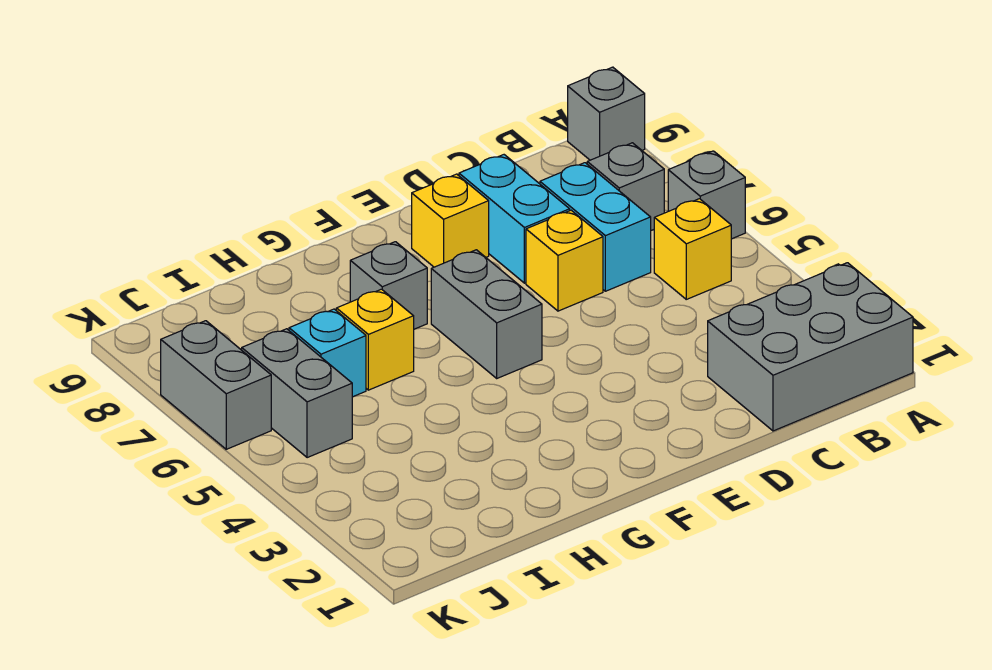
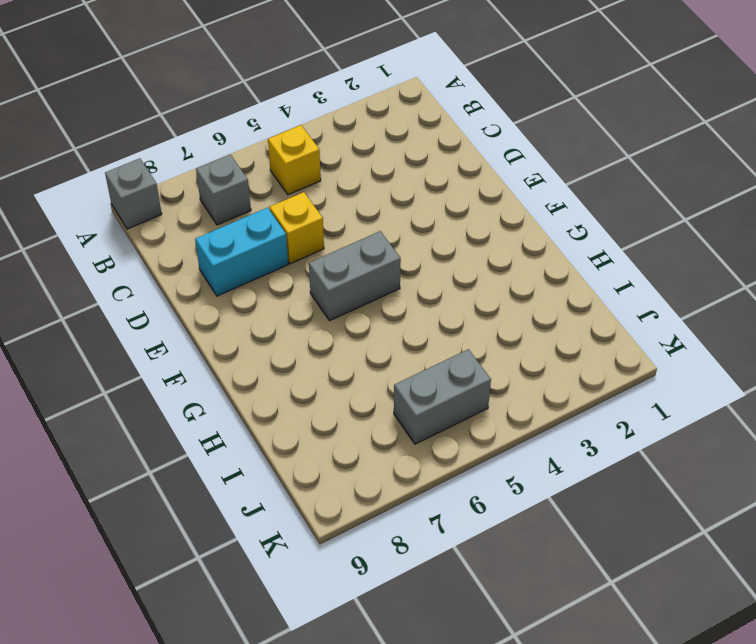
none -> grey brick A1:C2 level 1
none -> grey brick A6 level 1
none -> cyan brick C6:C7 level 1

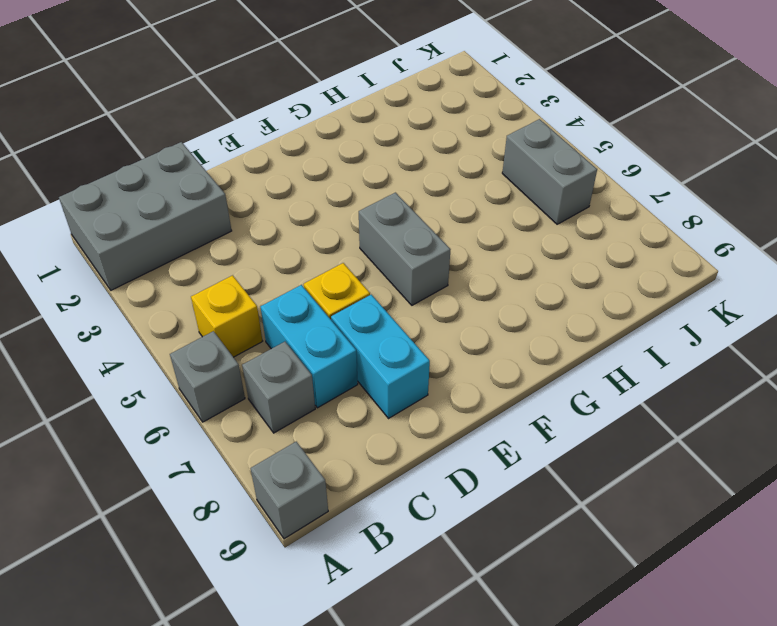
none -> yellow brick E8 level 1
none -> grey brick G7 level 1
none -> yellow brick H6 level 1

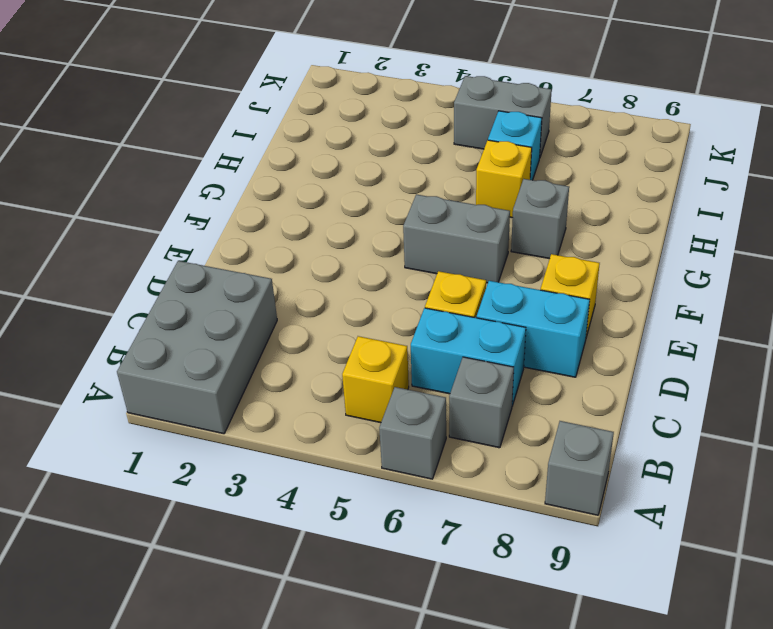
none -> grey brick K6:K7 level 1

